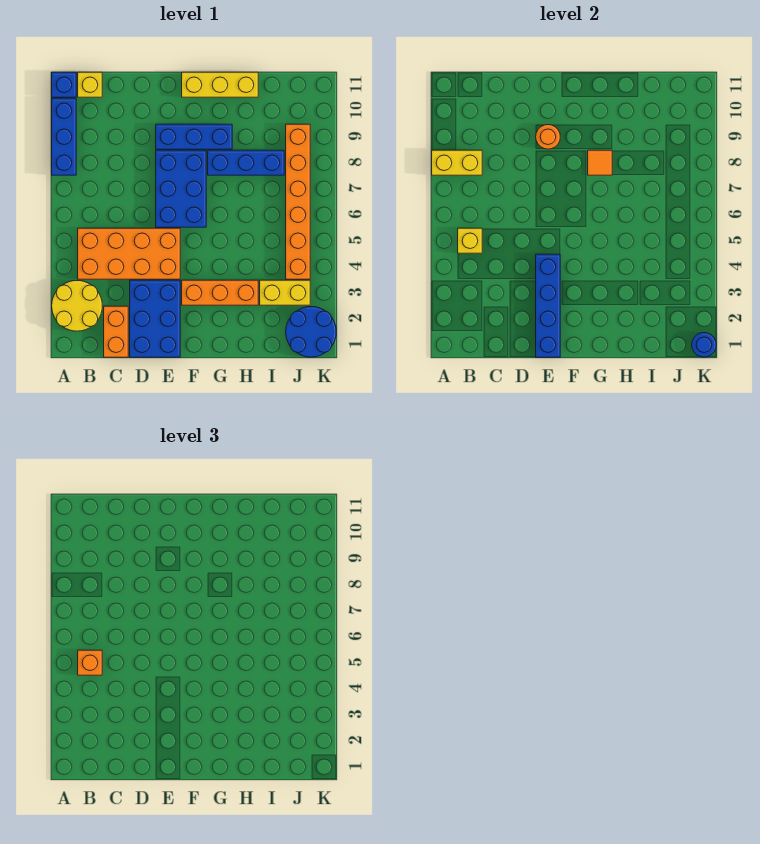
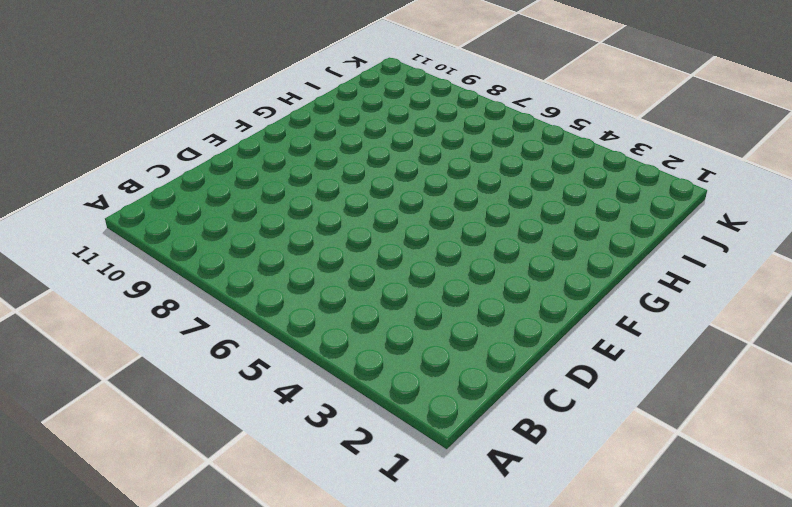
none -> yellow round brick A2:B3 level 1
none -> blue brick A8:A10 level 1
none -> blue brick A11 level 1

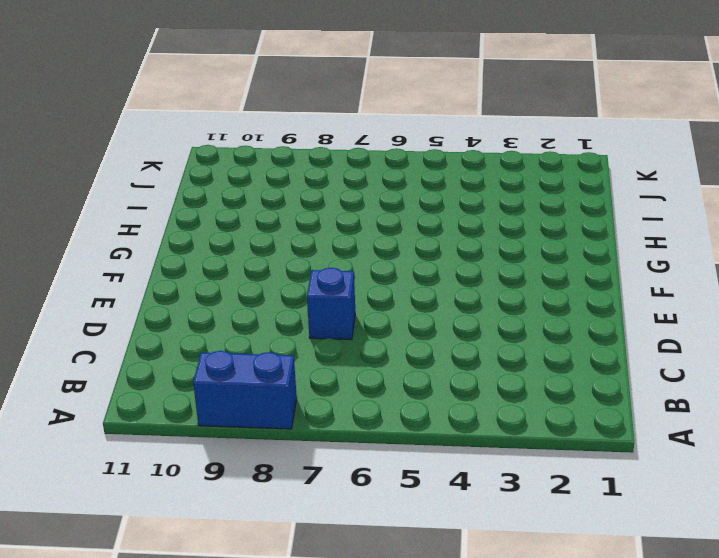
blue brick A8:A9 level 1 -> blue brick A8:A10 level 1
blue brick D7 level 1 -> blue brick A11 level 1
none -> yellow round brick A2:B3 level 1
none -> orange brick B4:E5 level 1
none -> yellow brick B11 level 1

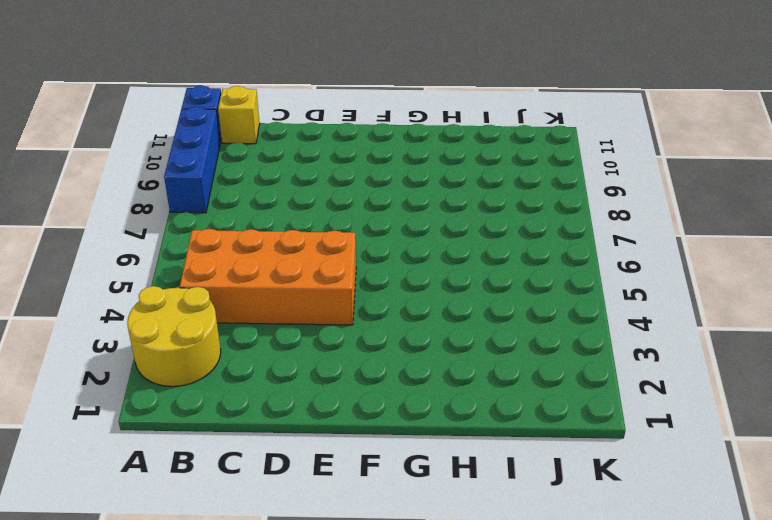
none -> orange brick C1:C2 level 1
none -> blue brick D1:E3 level 1
none -> blue brick E6:F8 level 1

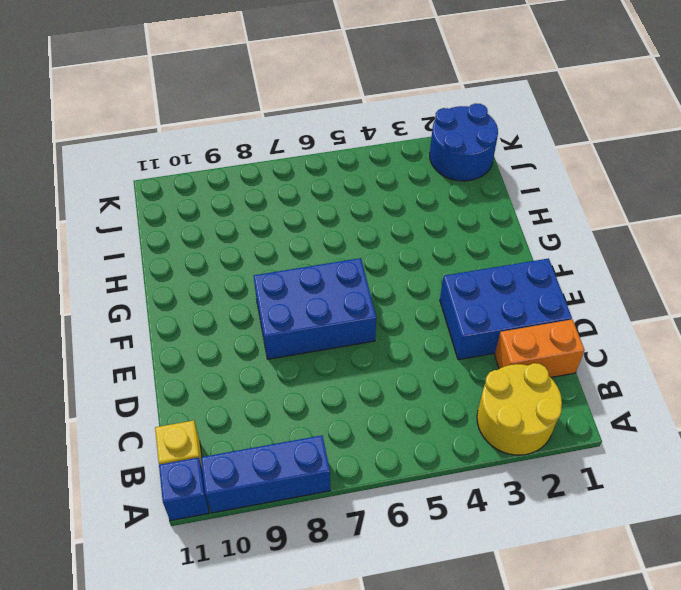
none -> orange brick B4:E5 level 1
none -> blue brick E9:G9 level 1
none -> orange brick F3:H3 level 1

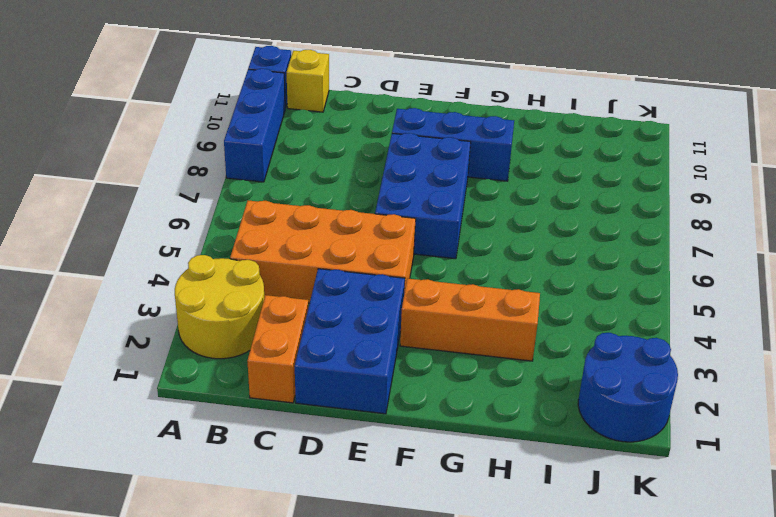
none -> yellow brick F11:H11 level 1
none -> blue brick G8:I8 level 1
none -> yellow brick I3:J3 level 1

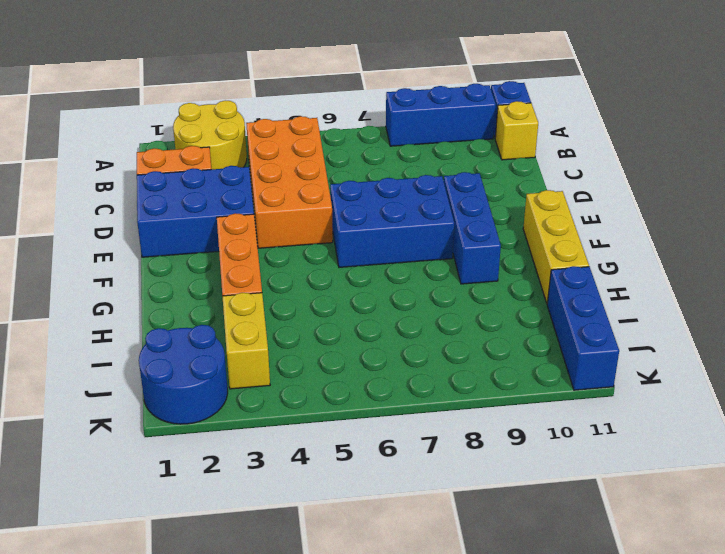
blue brick I11:K11 level 1 -> blue brick G8:I8 level 1
none -> orange brick J4:J9 level 1
none -> yellow brick A8:B8 level 2
none -> yellow brick B5 level 2

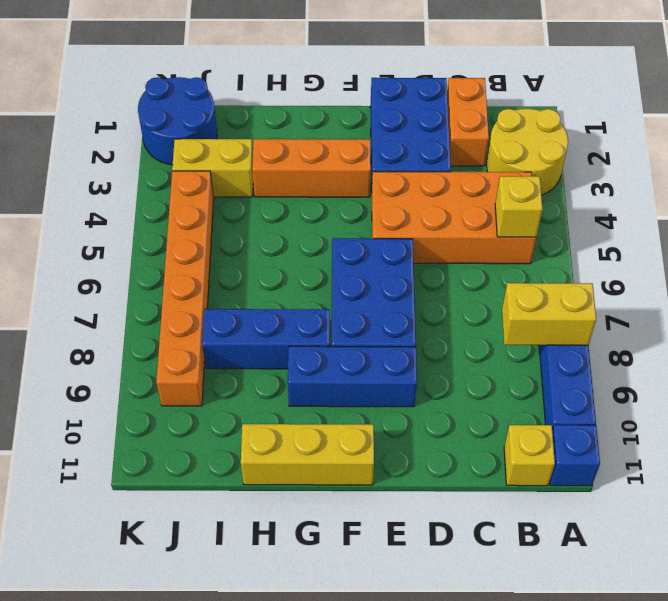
none -> blue brick E1:E4 level 2
none -> orange round brick E9 level 2
none -> orange tile G8 level 2

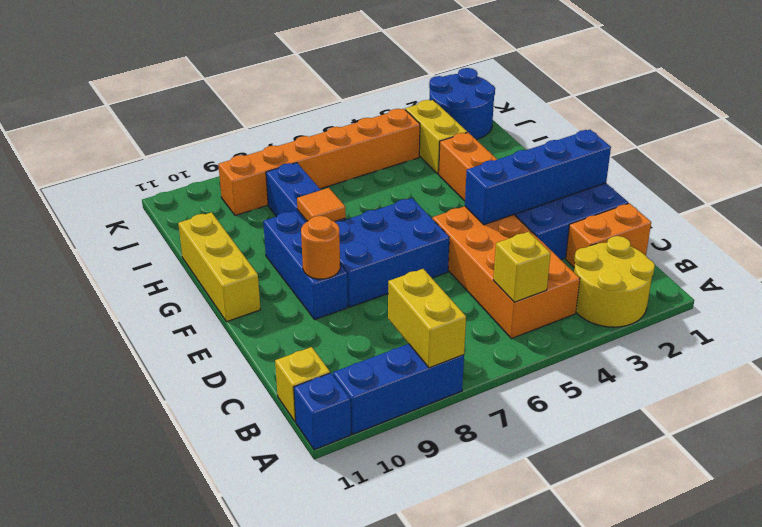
none -> blue round brick K1 level 2
none -> orange brick B5 level 3

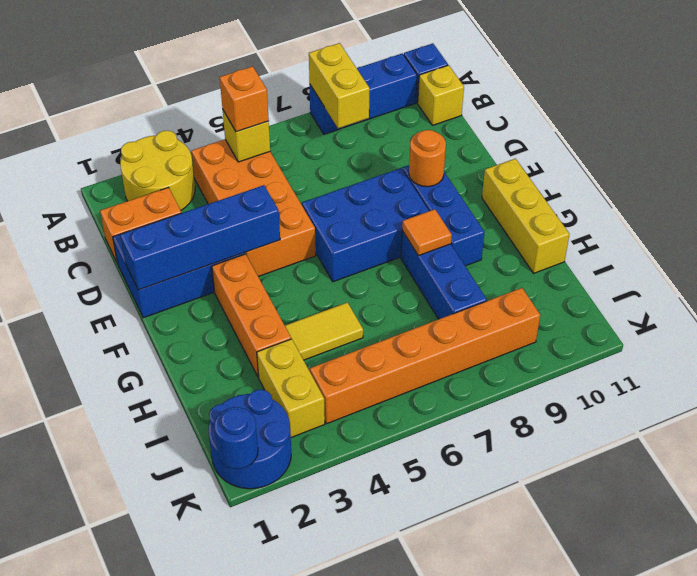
yellow tile H4:H5 level 1 -> none

